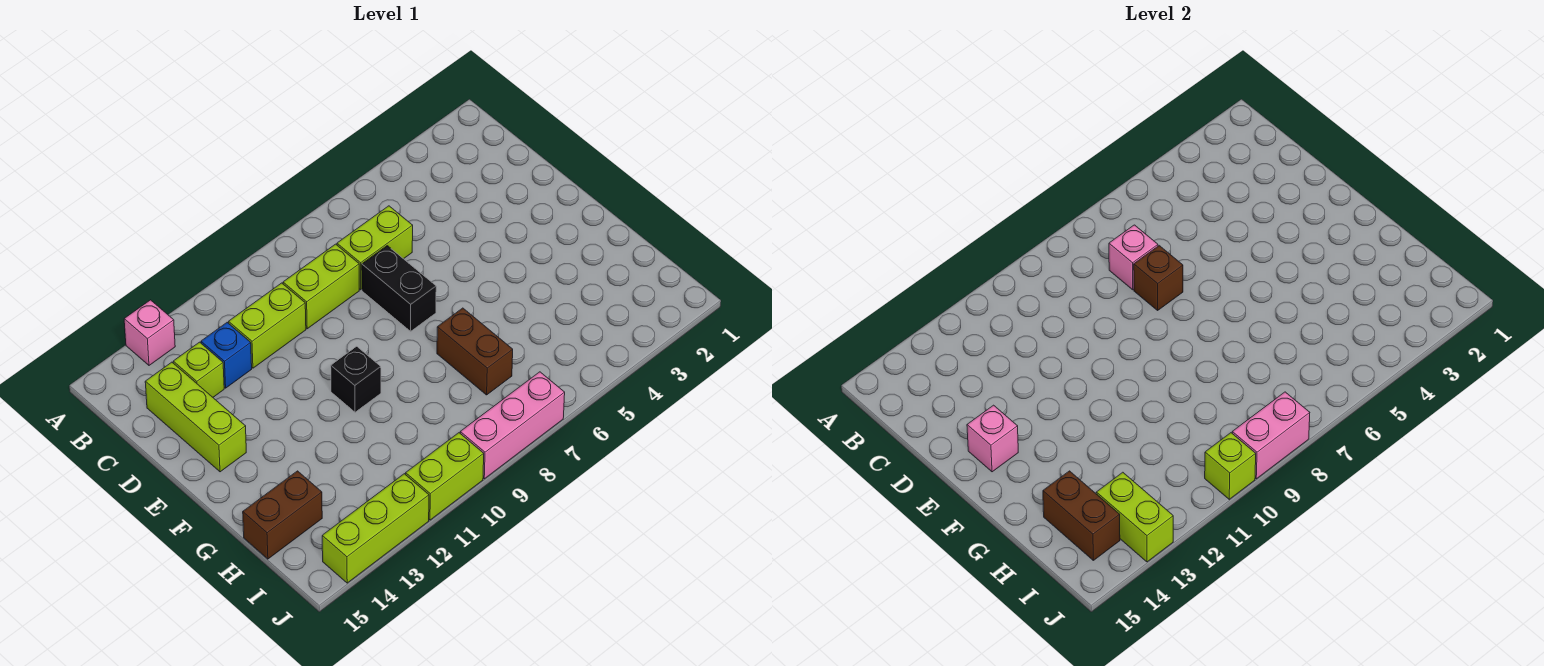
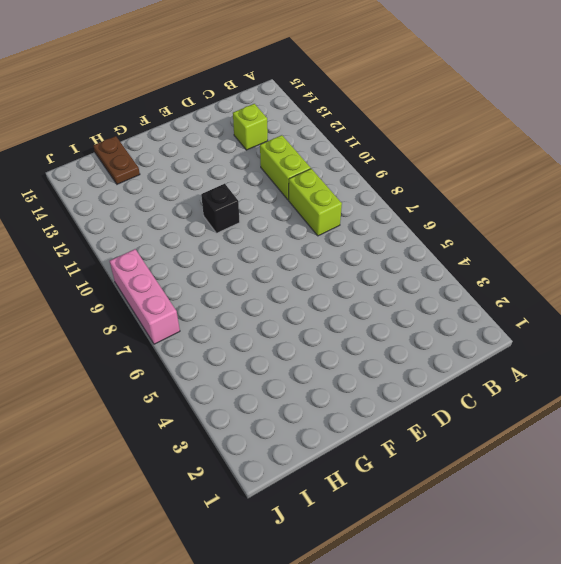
brown plate H14:H15 level 1 -> brown brick H14:H15 level 1
none -> pink brick A13 level 1
none -> lime brick C6:C7 level 1
none -> blue brick C12 level 1

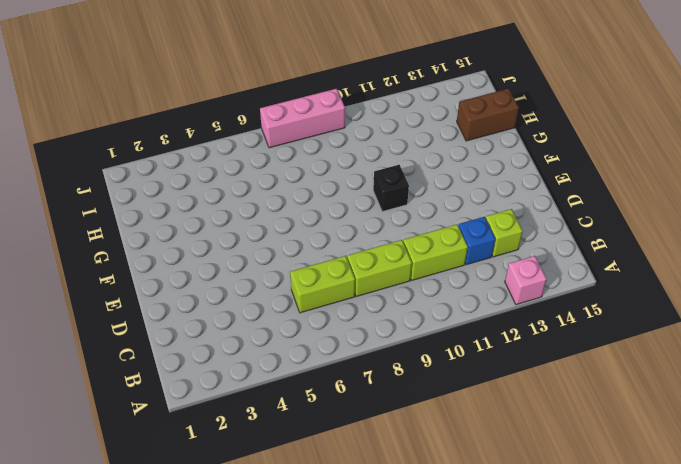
none -> lime brick C14:E14 level 1
none -> black brick D7:E7 level 1
none -> brown brick G7:H7 level 1

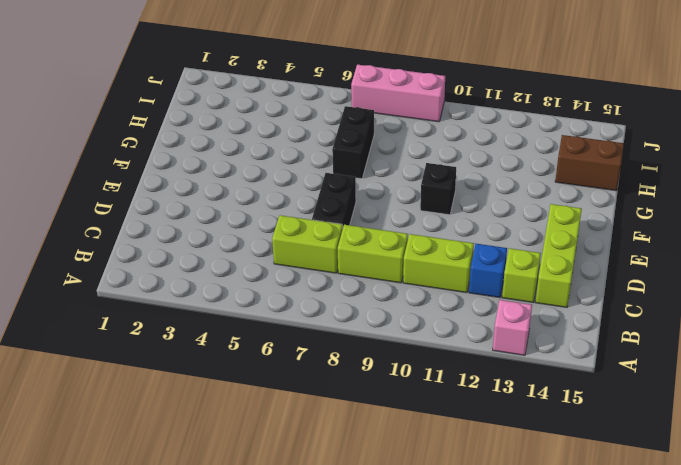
black brick G7:H7 level 1 -> brown brick G7:H7 level 1
none -> lime brick J10:J11 level 1
none -> lime brick J12:J14 level 1
none -> pink brick C7 level 2

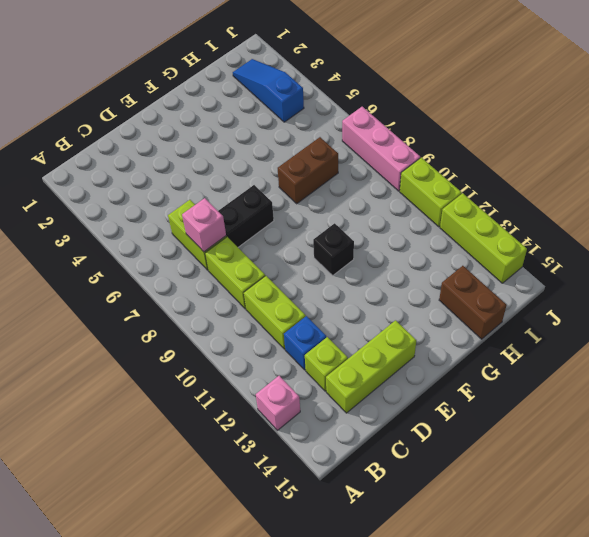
blue slope I2:I4 level 1 top 4 -> none
none -> brown brick D7 level 2
none -> pink brick E14 level 2
none -> brown brick H14:I14 level 2

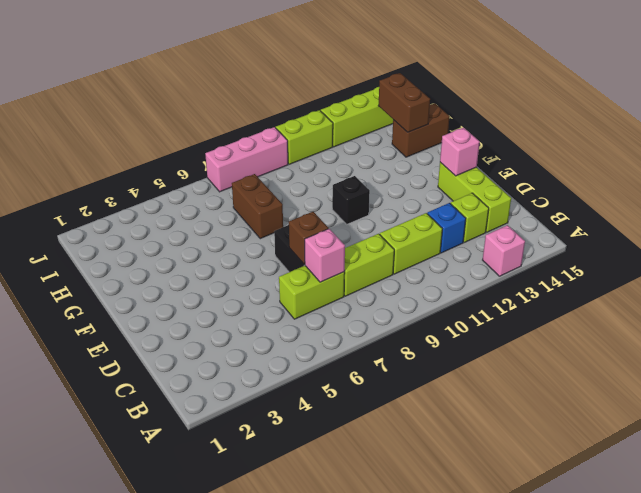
none -> lime brick I13:J13 level 2
none -> pink brick J8:J9 level 2
none -> lime brick J10 level 2

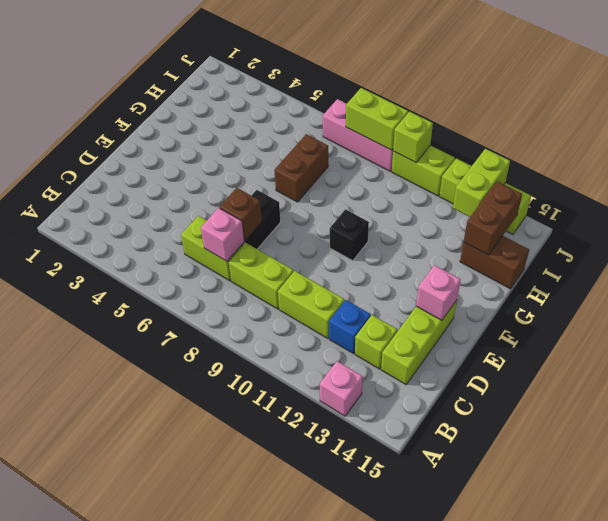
lime brick J8:J9 level 2 -> pink brick J8:J9 level 2

